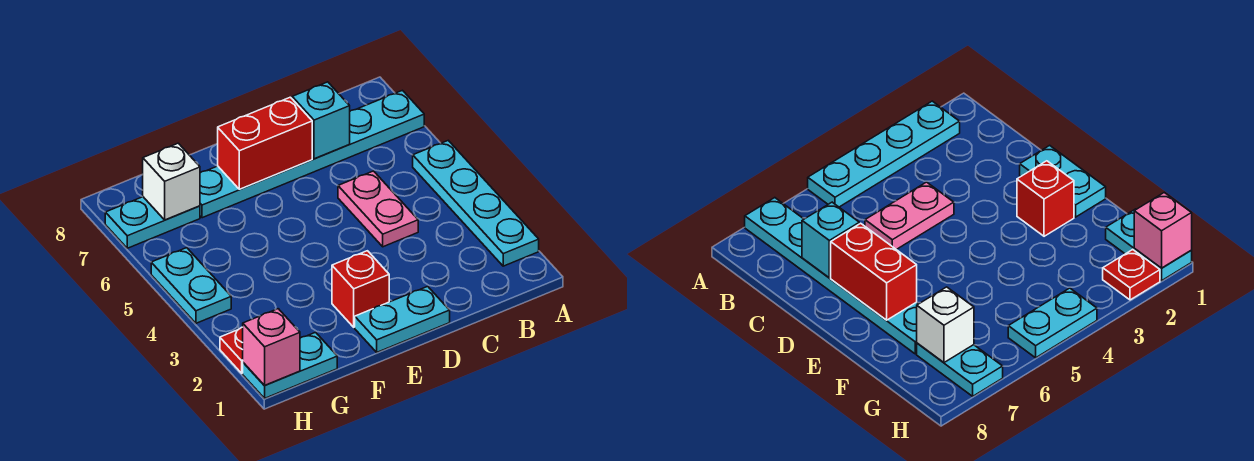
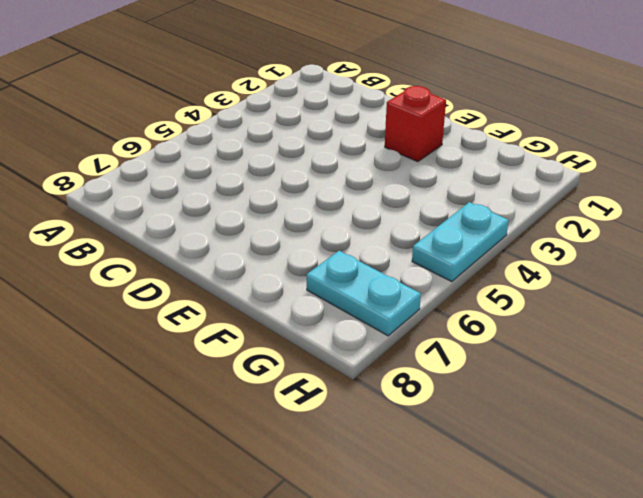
none -> cyan plate A2:A5 level 1
none -> cyan plate A7:F7 level 1
none -> pink plate C4:C5 level 1

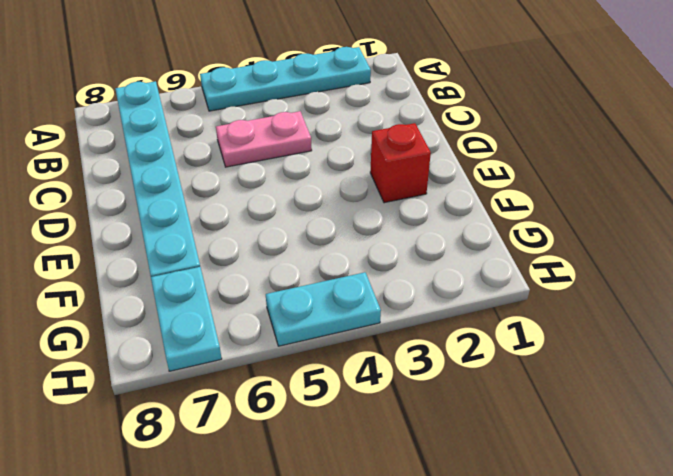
none -> cyan plate D1:E1 level 1
none -> cyan plate G1:H1 level 1
none -> red plate H2 level 1

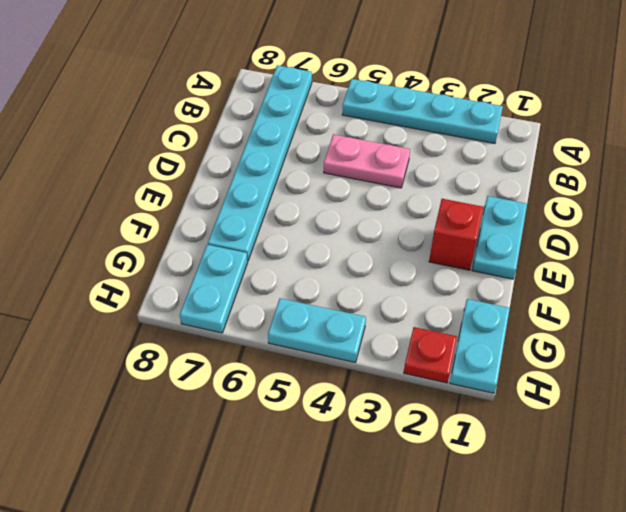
none -> cyan brick C7 level 2
none -> red brick D7:E7 level 2
none -> white brick G7 level 2

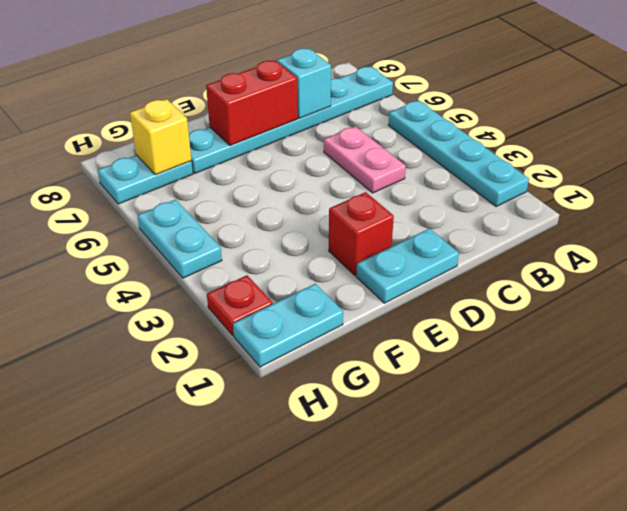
yellow brick G7 level 2 -> white brick G7 level 2
none -> pink brick H1 level 2

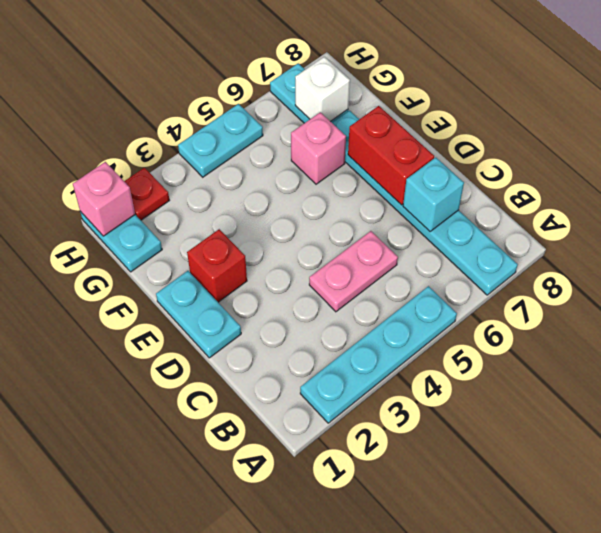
pink brick F6 level 1 -> none

